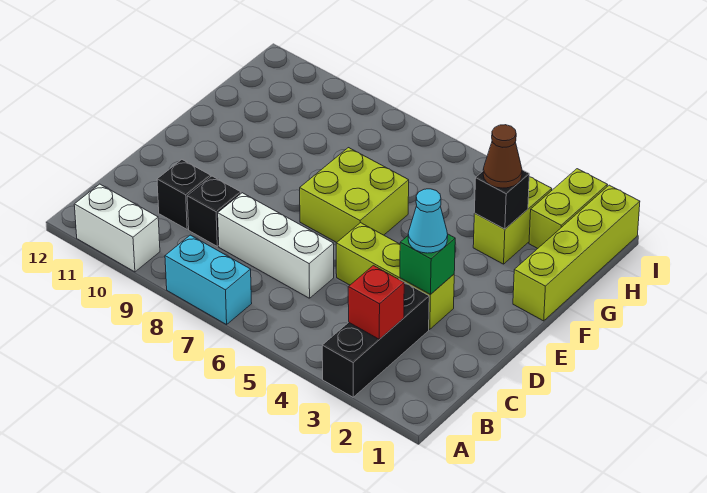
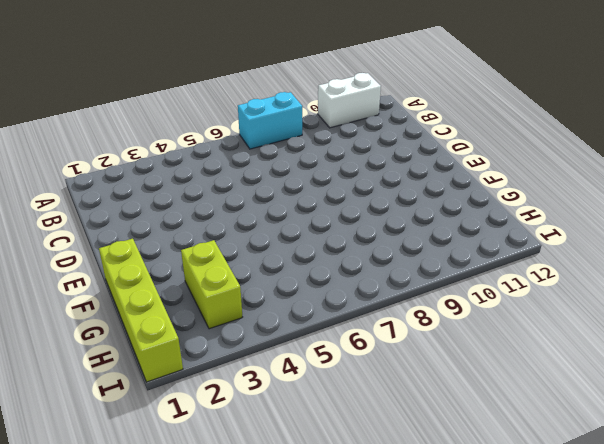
none -> black brick A3:C3 level 1
none -> white brick C6:C8 level 1
none -> black brick C9 level 1

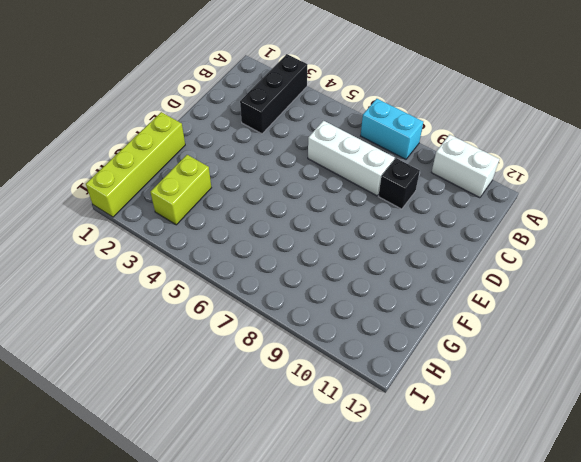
none -> black brick C10 level 1
none -> lime brick D3:D5 level 1
none -> lime brick E6:F7 level 1

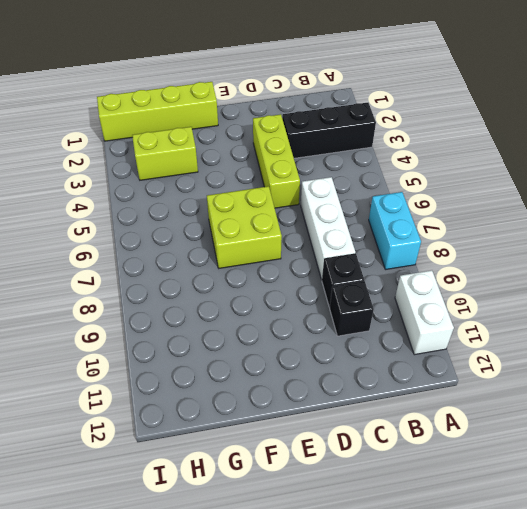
none -> lime brick H2:I2 level 1
none -> red brick B3 level 2
none -> green brick D3 level 2

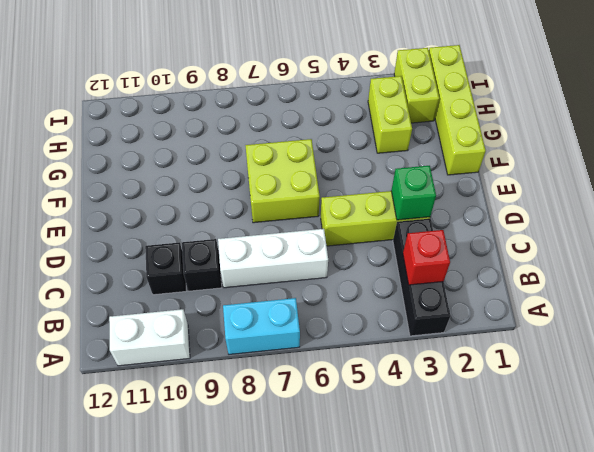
none -> black brick G3 level 2
none -> cyan cone D3 level 3
none -> brown cone G3 level 3

